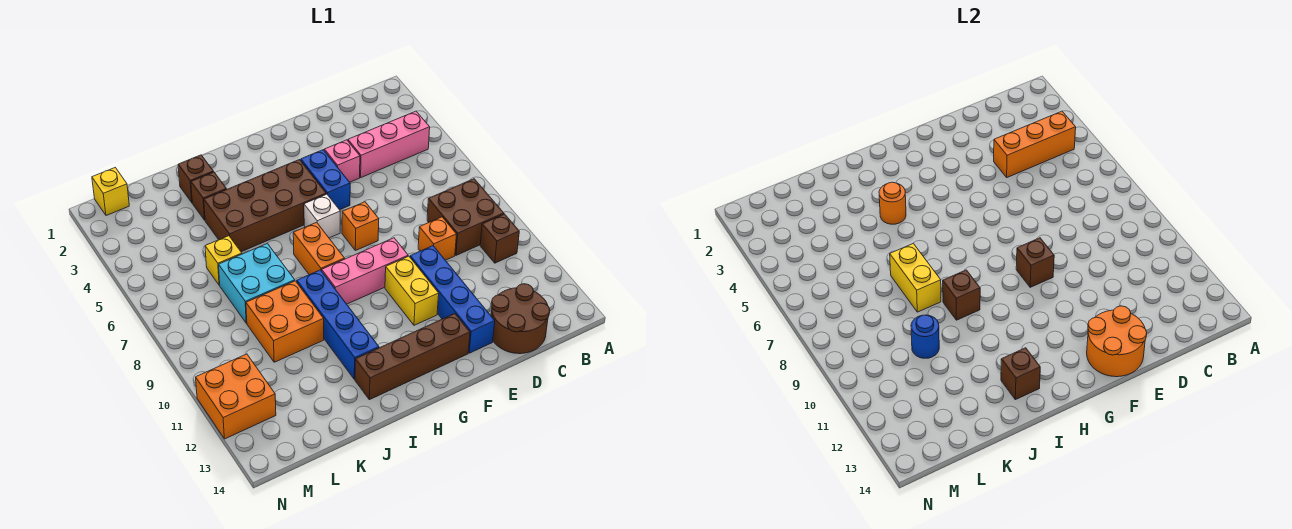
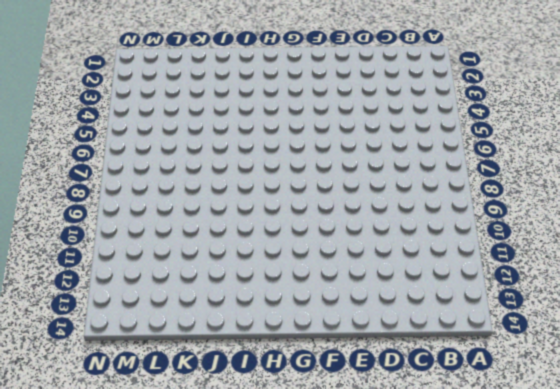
none -> pink brick B4:D4 level 1
none -> brown brick B8:C9 level 1
none -> brown brick B10 level 1
none -> brown round brick C13:D14 level 1

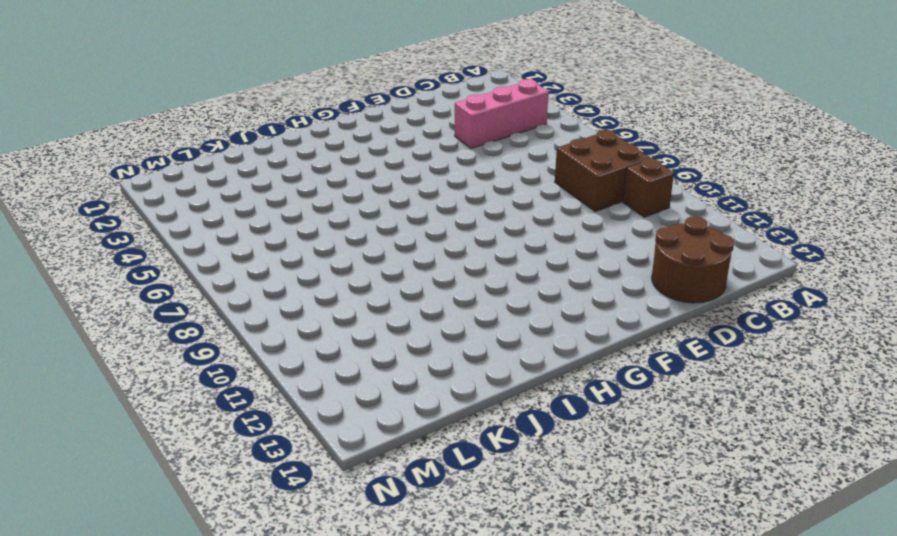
none -> orange brick D9 level 1
none -> pink brick E4 level 1
none -> blue brick E10:E13 level 1
none -> blue brick F4:F5 level 1

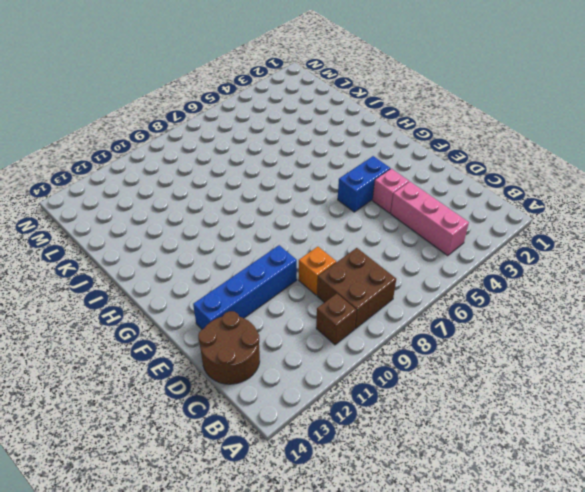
none -> orange brick F7 level 1
none -> pink brick F9:H9 level 1
none -> yellow brick F10:F11 level 1
none -> brown brick F13:I13 level 1

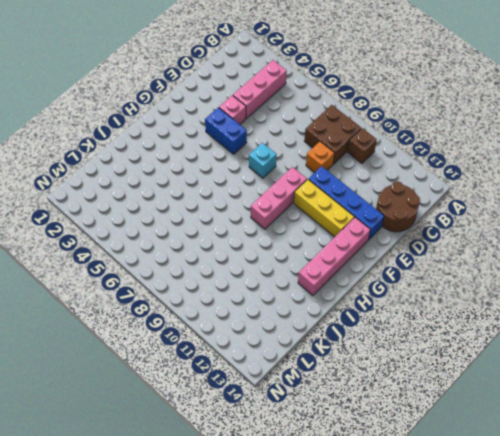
cyan brick F7 level 1 -> orange brick F7 level 1
yellow brick F10:F12 level 1 -> yellow brick F10:F11 level 1
pink brick F13:I13 level 1 -> brown brick F13:I13 level 1
none -> brown brick G4:J5 level 1
none -> white brick G6 level 1
none -> orange brick H7:H8 level 1
none -> blue brick I9:I12 level 1

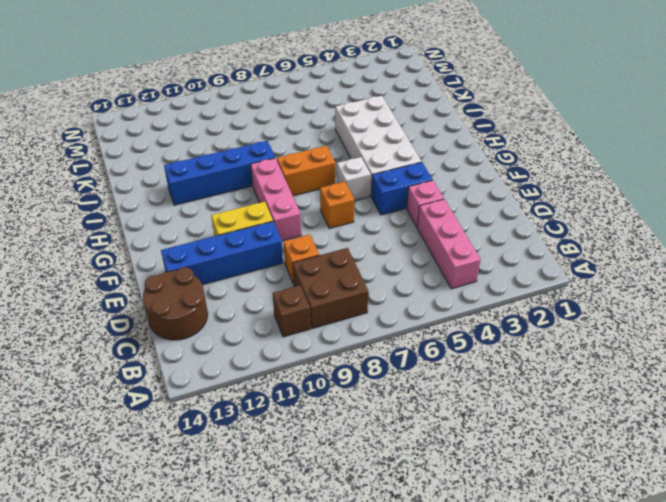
white brick G4:J5 level 1 -> brown brick G4:J5 level 1
none -> brown brick F13:I13 level 1
none -> brown brick J2 level 1
none -> brown brick J3 level 1
none -> cyan brick J7:K8 level 1

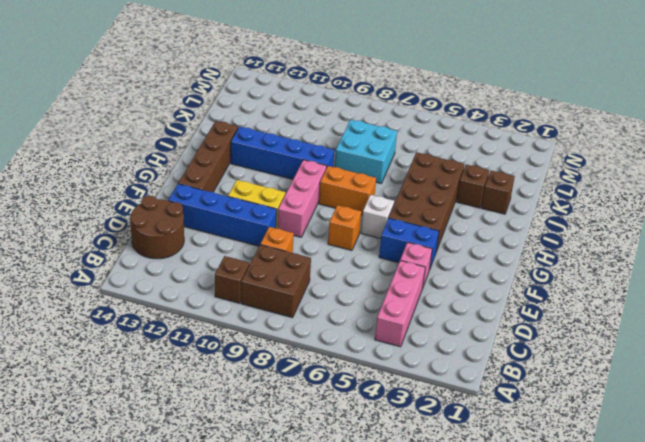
none -> orange brick J9:K10 level 1
none -> yellow brick K6 level 1
none -> yellow brick M1 level 1
none -> orange brick M11:N12 level 1

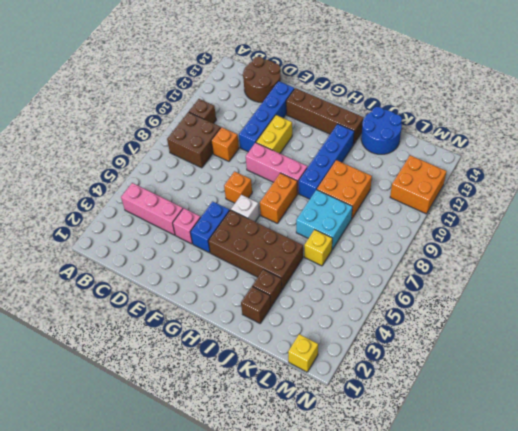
blue round brick J13:K14 level 1 -> none
none -> orange brick B4:D4 level 2
none -> orange round brick E13:F14 level 2
none -> brown brick F9 level 2
none -> orange round brick I4 level 2

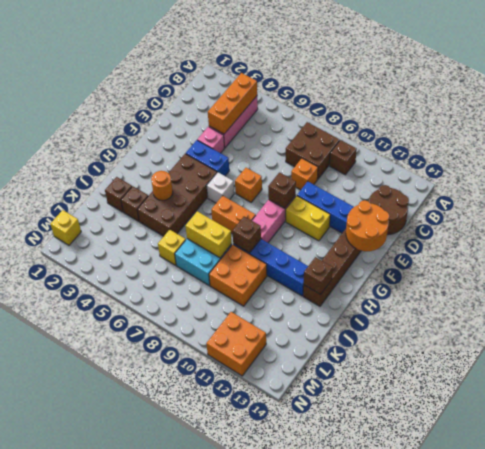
none -> blue round brick K10 level 2

